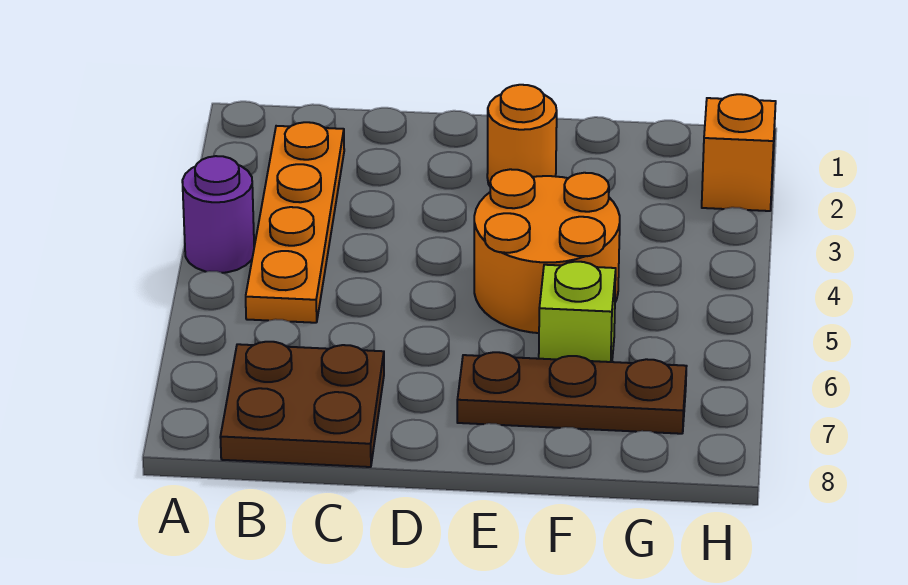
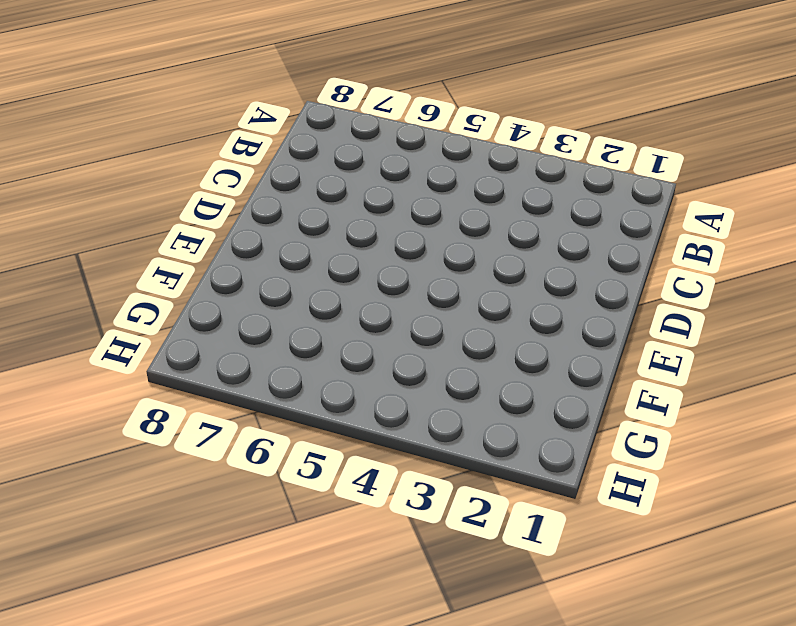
none -> purple round brick A4 level 1
none -> orange plate B2:B5 level 1

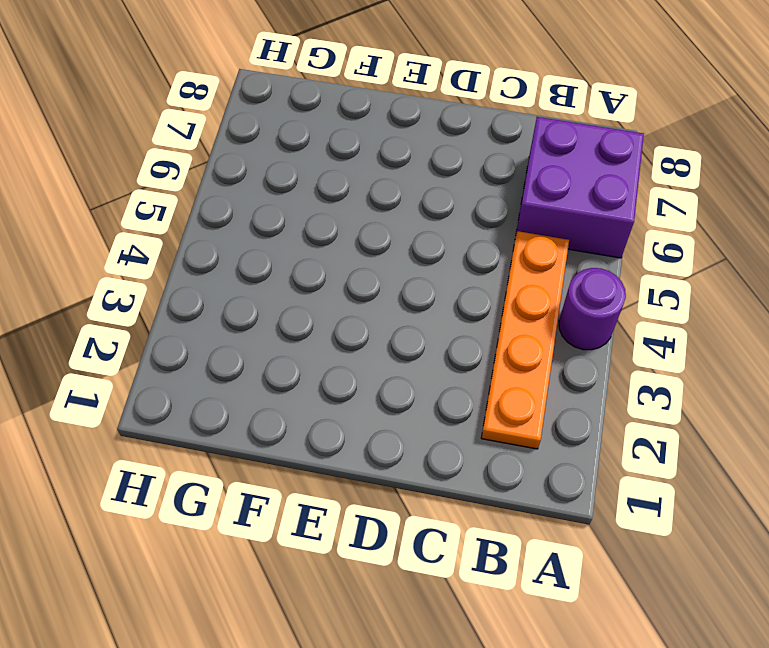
purple brick A6:B7 level 1 -> brown plate B7:C8 level 1
none -> orange round brick E2 level 1
none -> orange round brick E4:F5 level 1

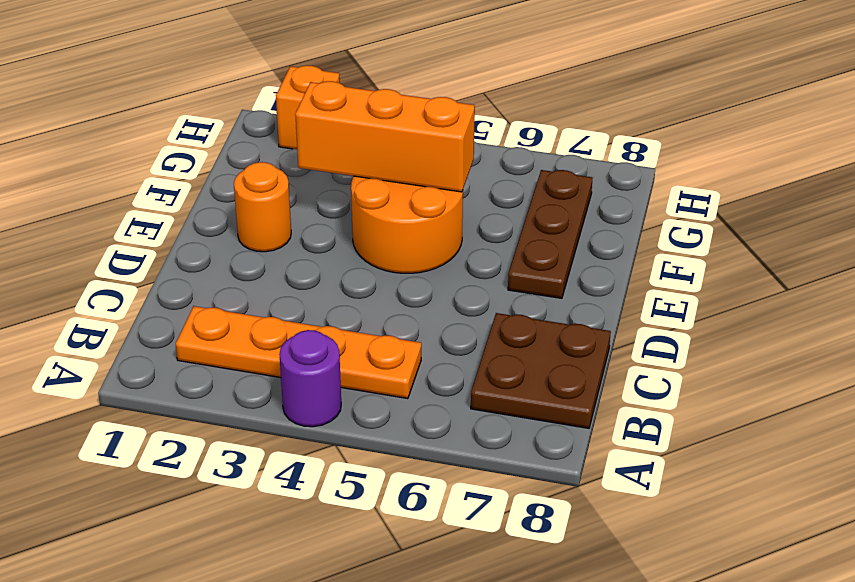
orange brick F3:F5 level 2 -> none
none -> lime brick F6 level 1

